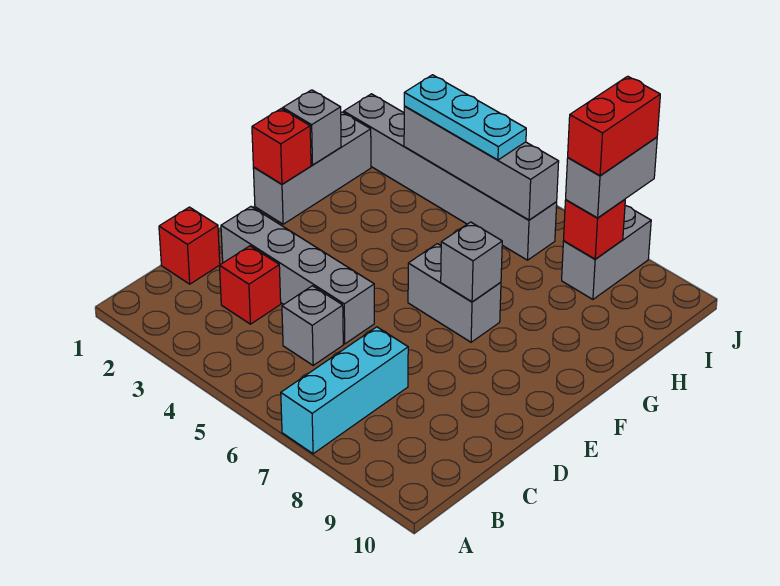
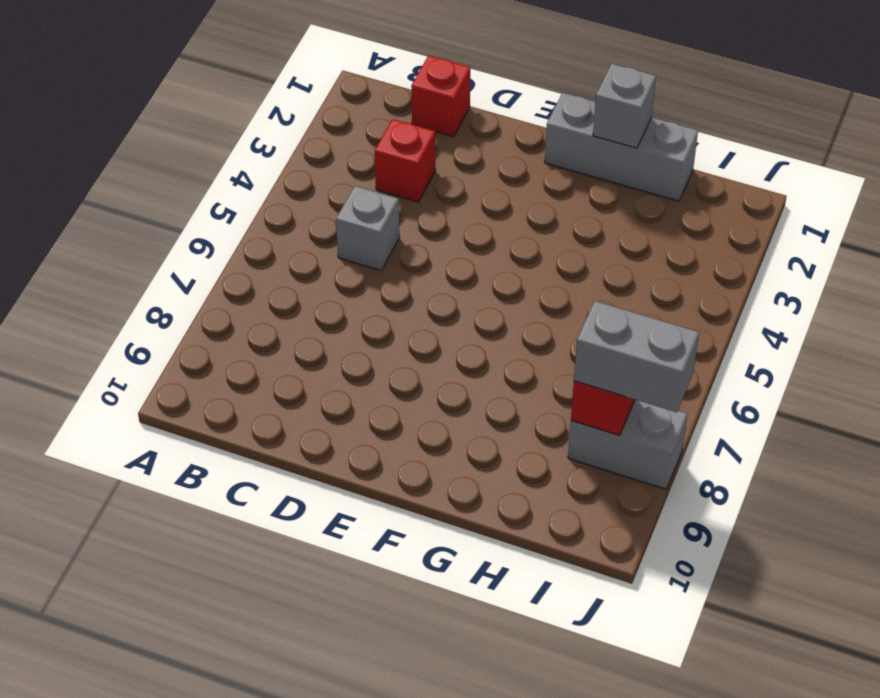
none -> cyan brick A7:C7 level 1
none -> grey brick D2:D5 level 1
none -> grey brick F6:F7 level 1

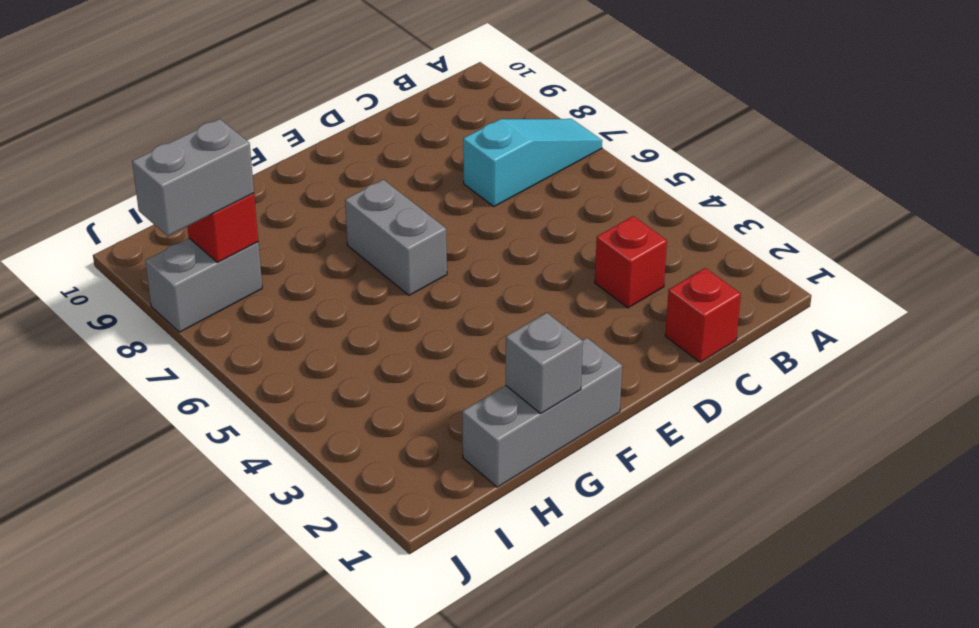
cyan slope A7:C7 level 1 top C -> cyan brick A7:C7 level 1
none -> grey brick C5 level 1
none -> grey brick D2:D5 level 1
none -> grey brick I1:I6 level 1

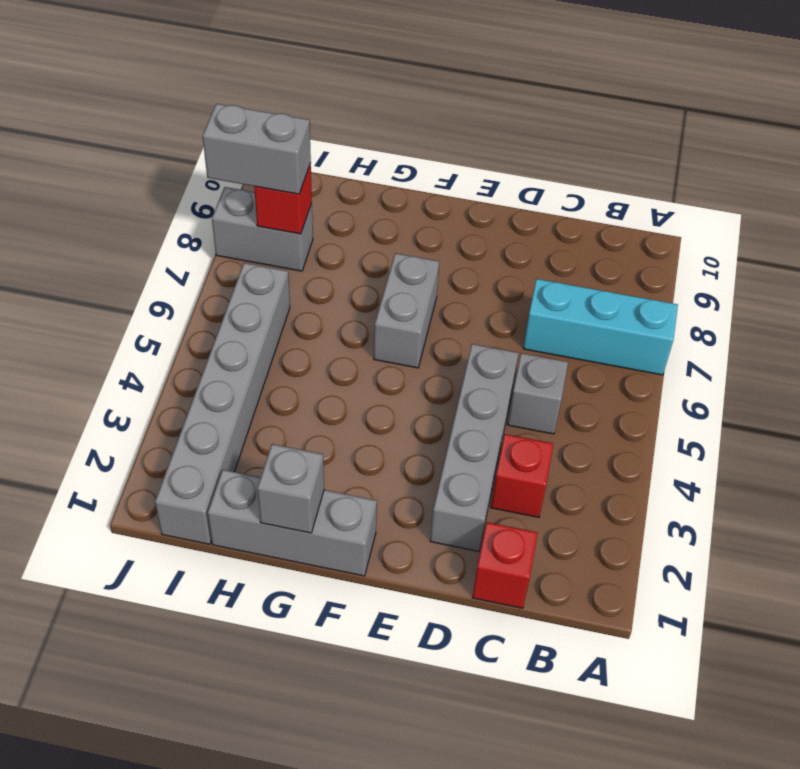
none -> red brick F1 level 2
none -> grey brick F7 level 2
none -> grey brick I3:I6 level 2

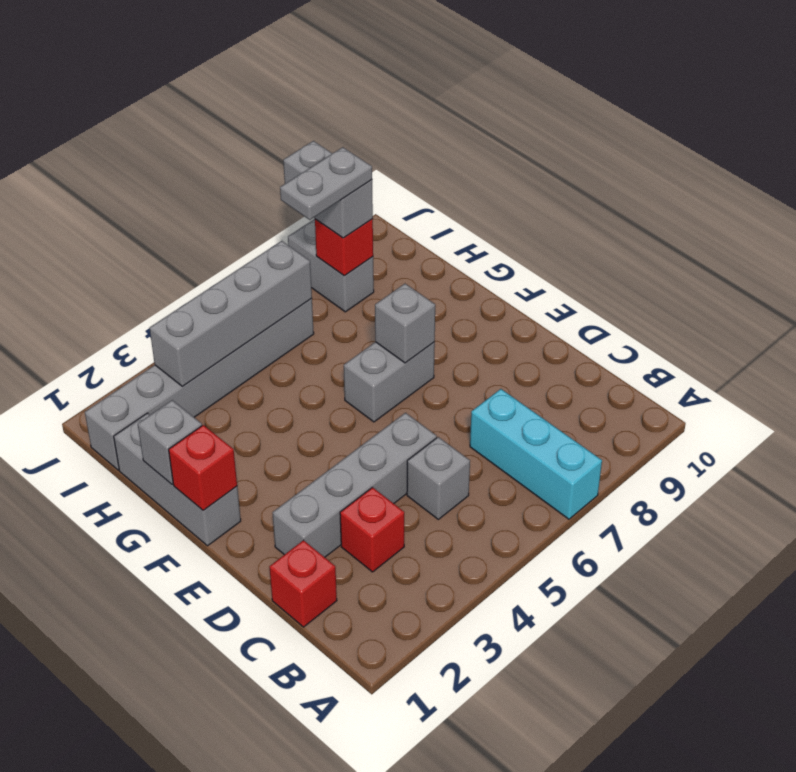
grey plate I7:I8 level 4 -> red brick I8:J8 level 4
none -> cyan plate I3:I5 level 3

